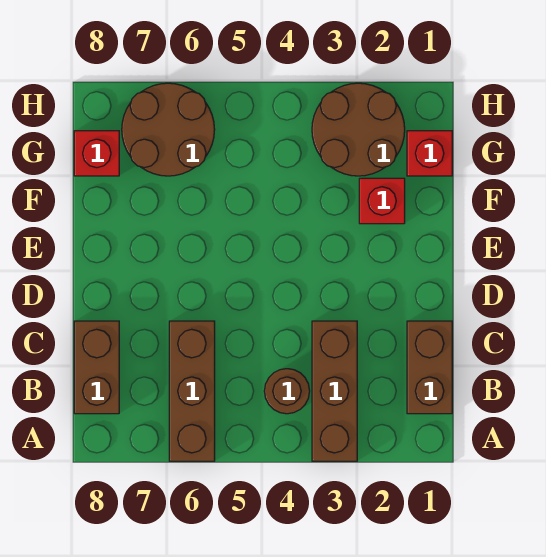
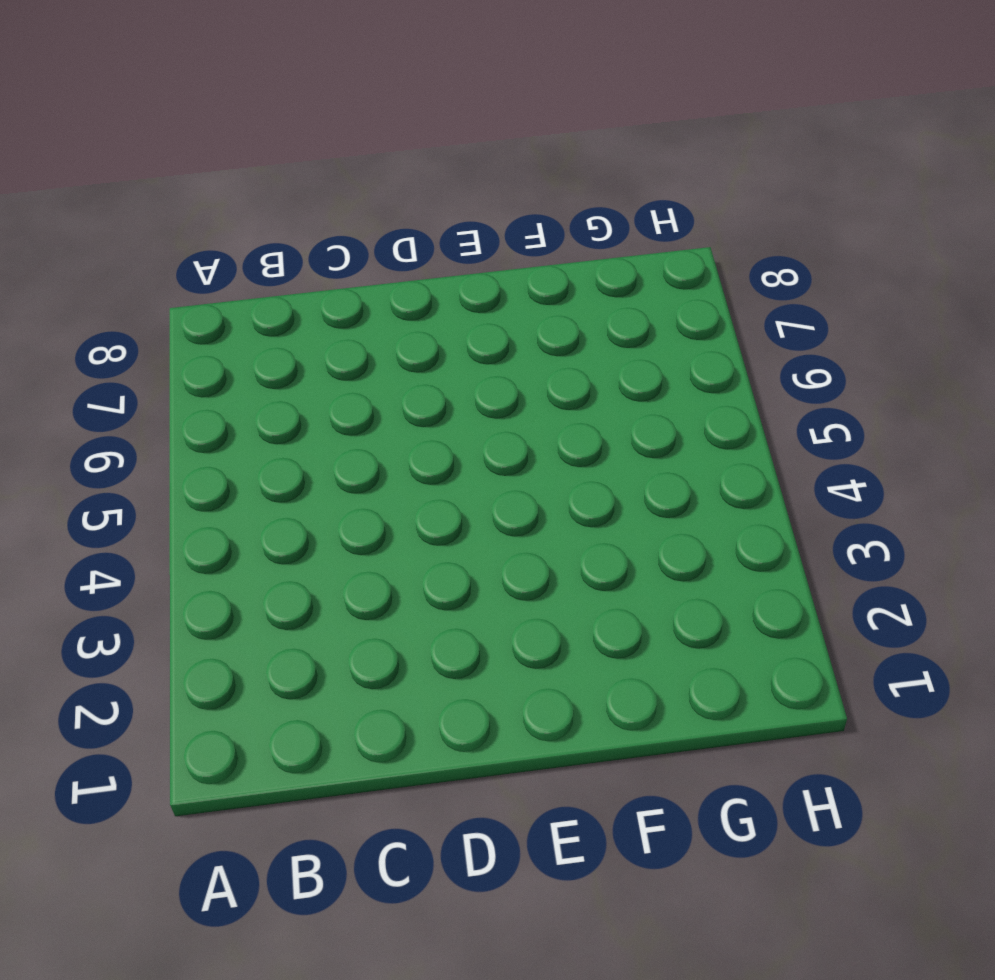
none -> brown brick A3:C3 level 1
none -> brown brick A6:C6 level 1

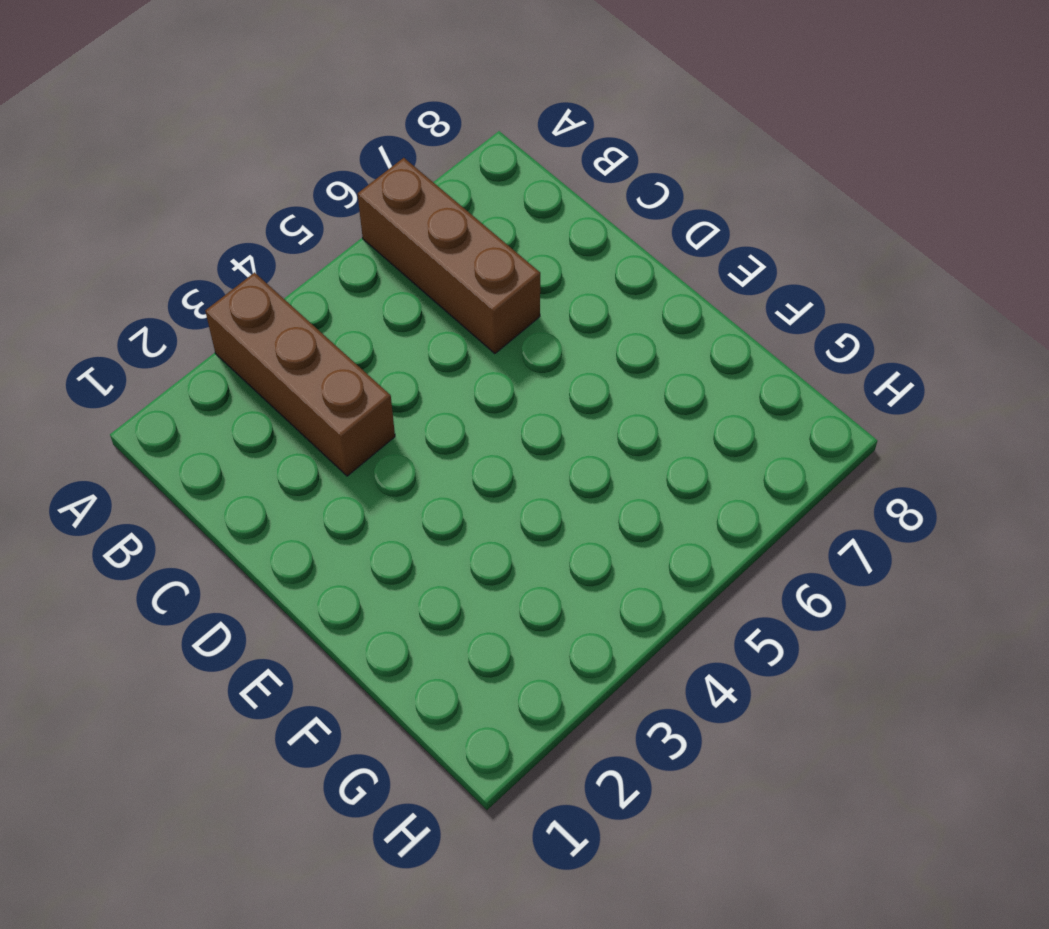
none -> brown brick B1:C1 level 1
none -> brown round brick B4 level 1

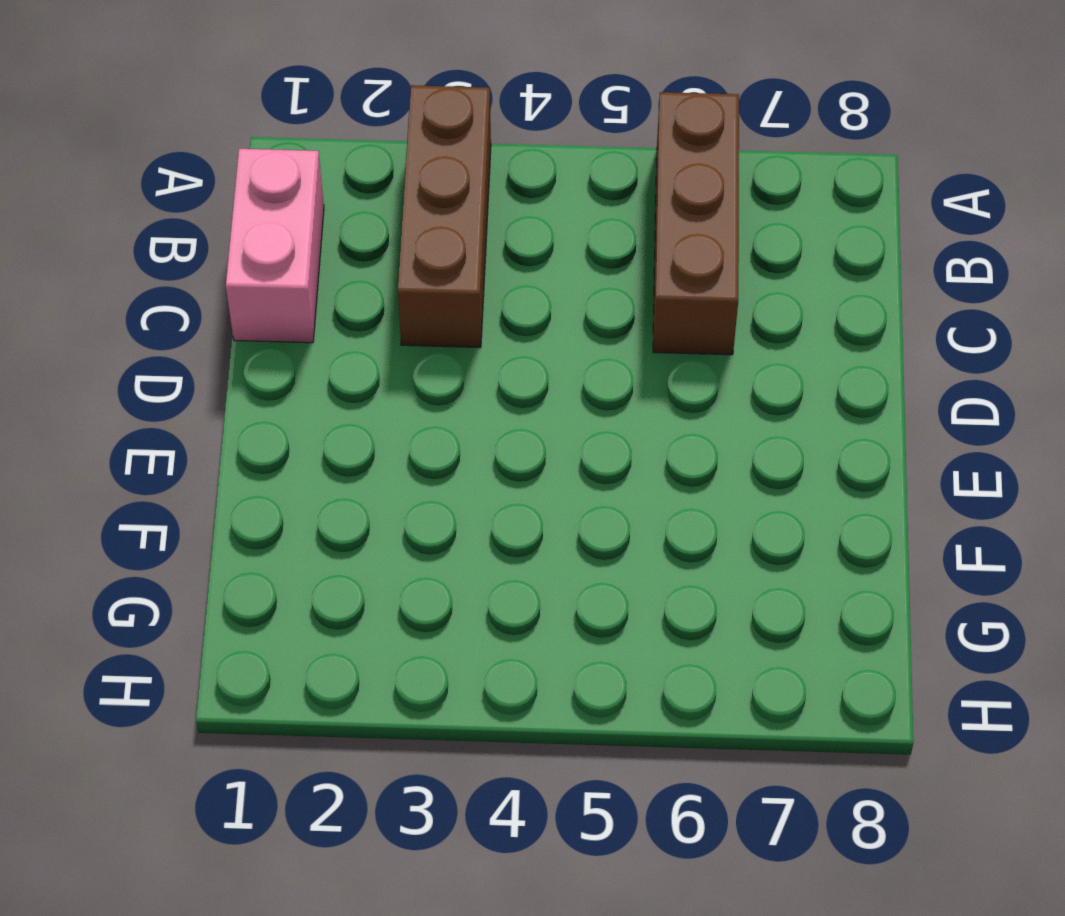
pink brick B1:C1 level 1 -> brown brick B1:C1 level 1
none -> brown round brick B4 level 1
none -> brown brick B8:C8 level 1

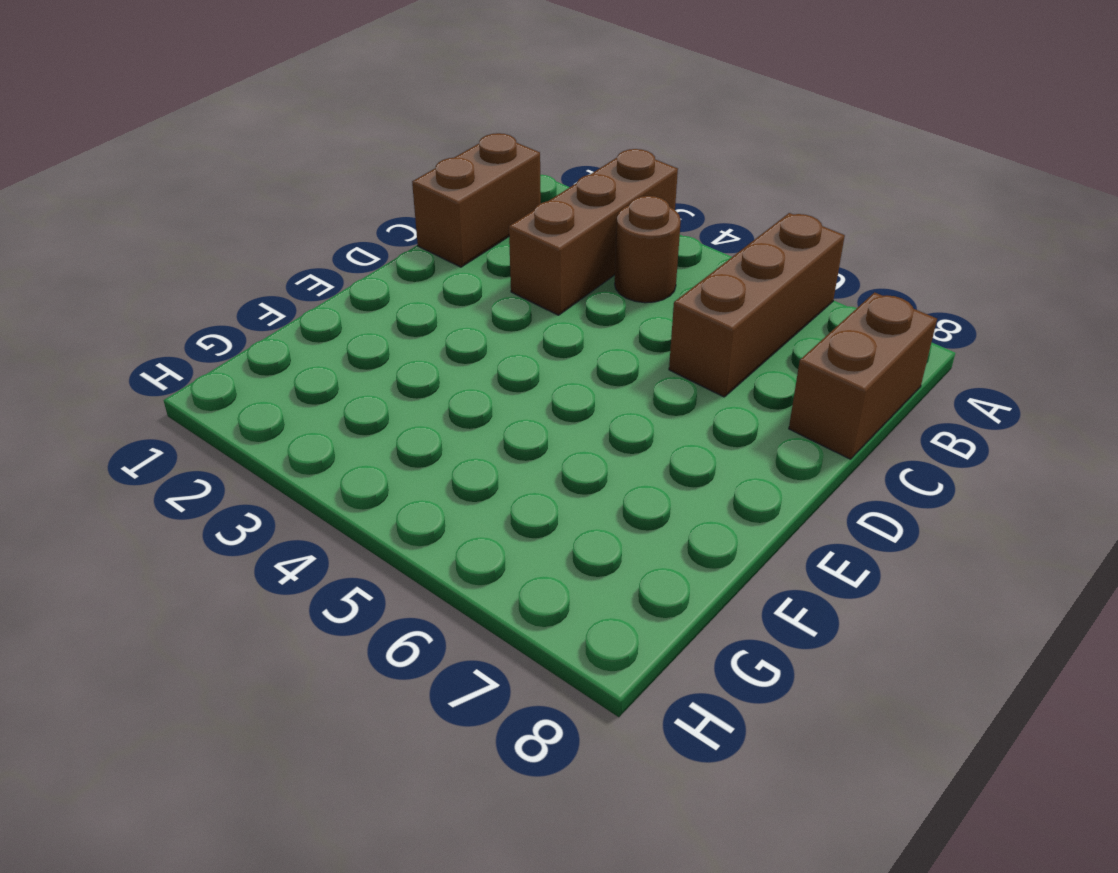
none -> red brick F2 level 1
none -> red brick G1 level 1

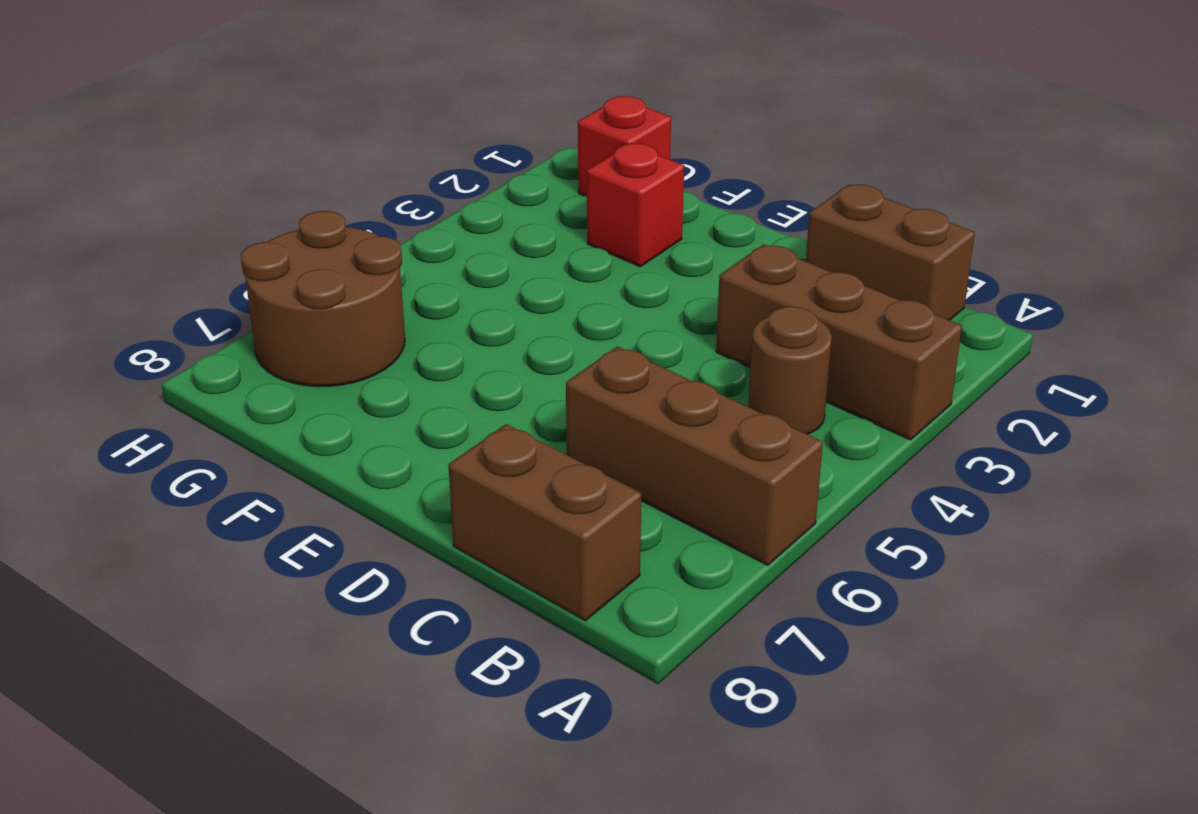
none -> brown round brick G2:H3 level 1
none -> red brick G8 level 1

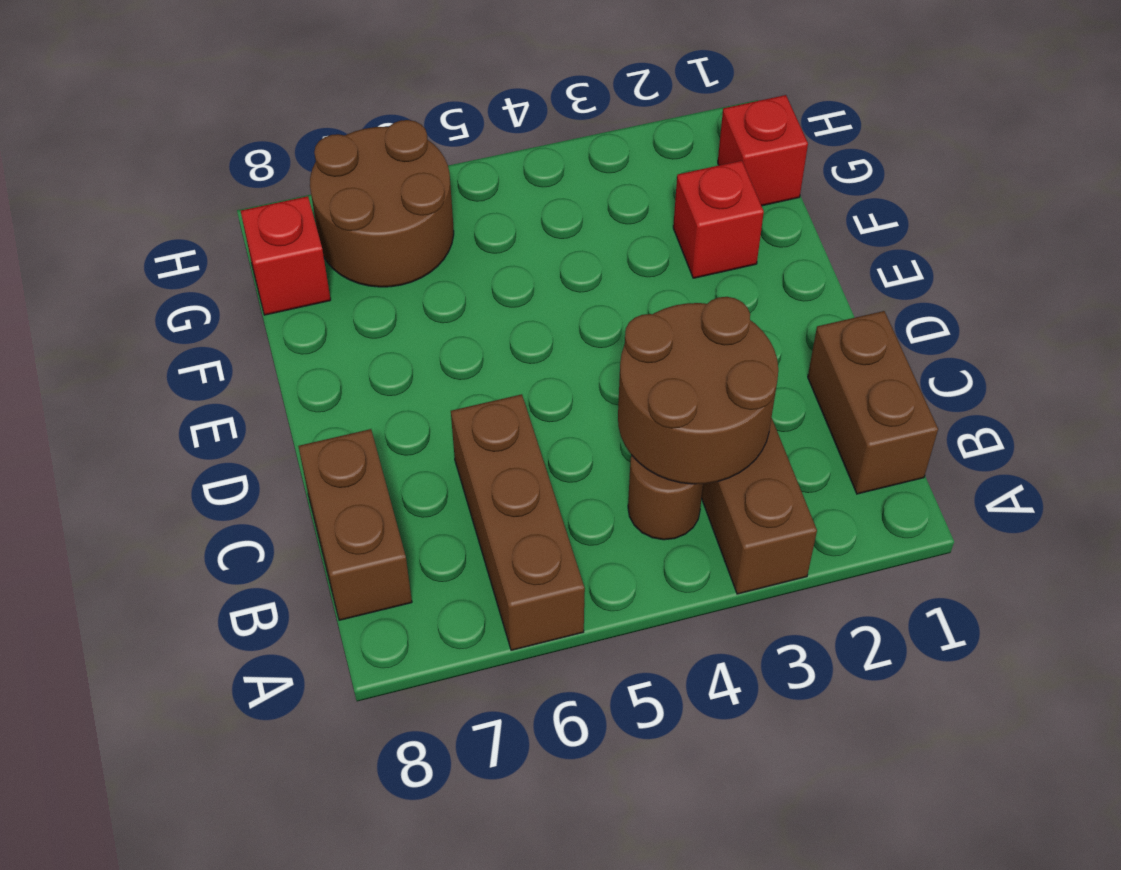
brown round brick B3:C4 level 2 -> brown round brick G2:H3 level 1

